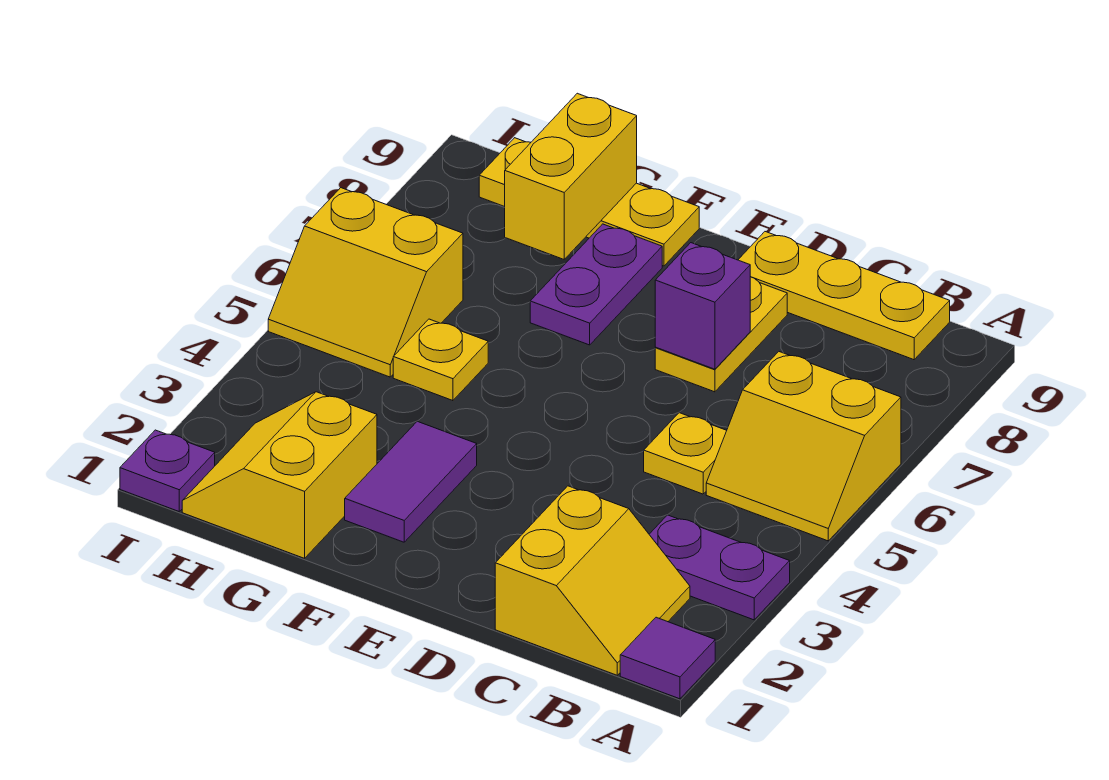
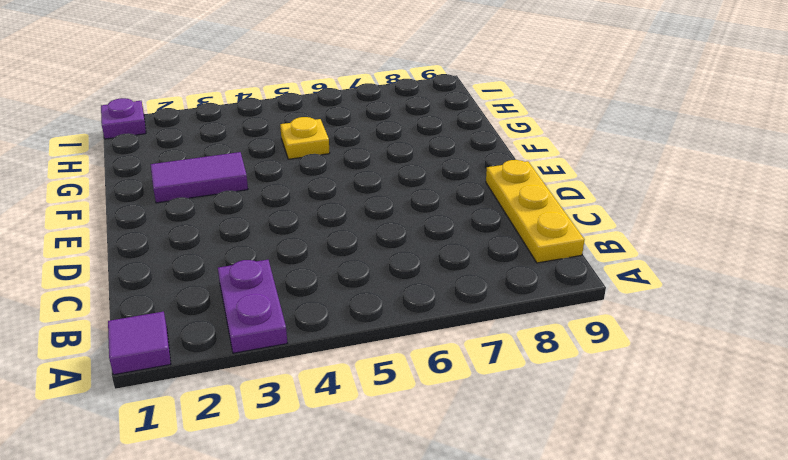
none -> yellow slope A5:B6 level 1 top 6
none -> yellow slope B1:C2 level 1 top C
none -> yellow plate C5 level 1

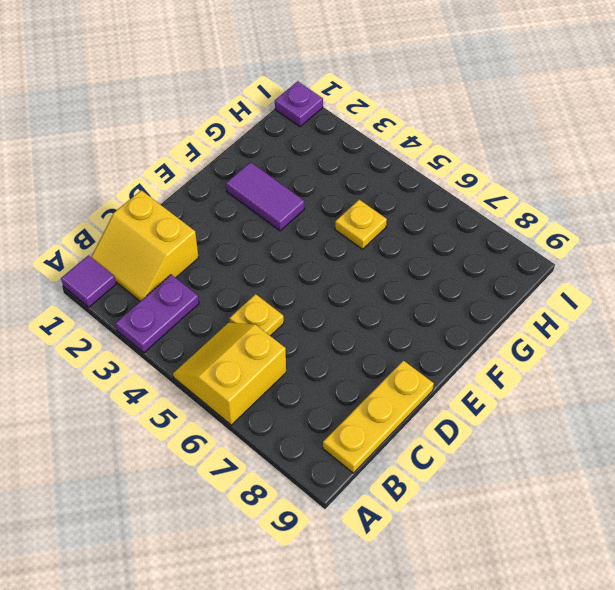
none -> yellow plate D7:D8 level 1
none -> purple plate F7:F8 level 1
none -> yellow plate F9:H9 level 1

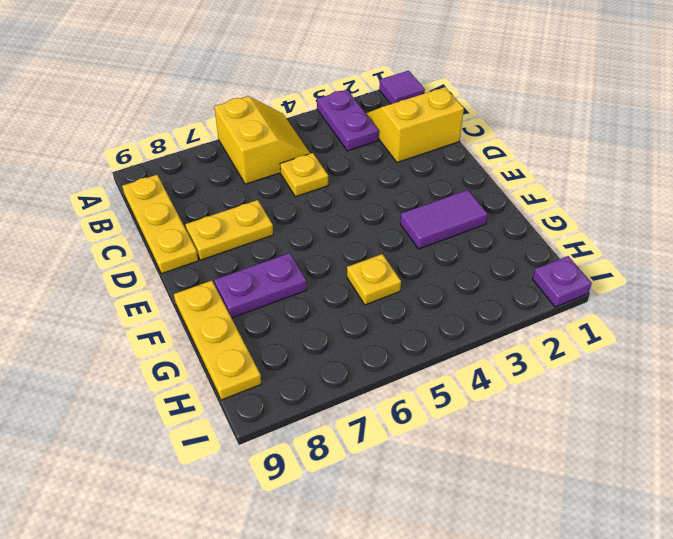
none -> yellow slope G1:H2 level 1 top G
none -> yellow slope H5:I6 level 1 top 6
none -> purple brick D7 level 2

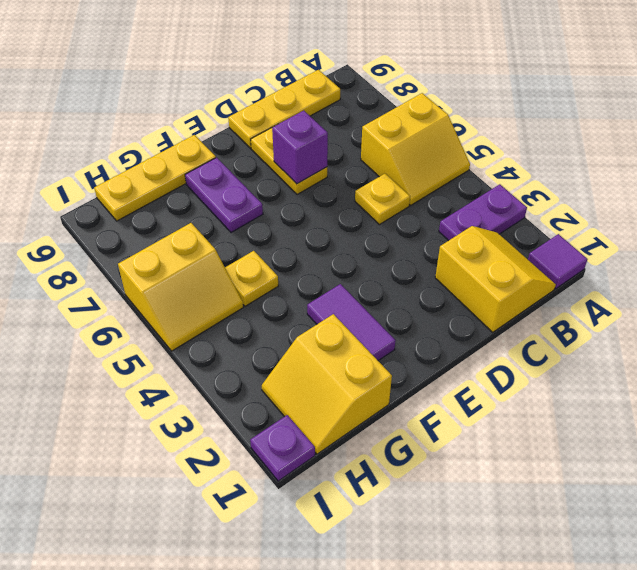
none -> yellow brick G8:G9 level 2

